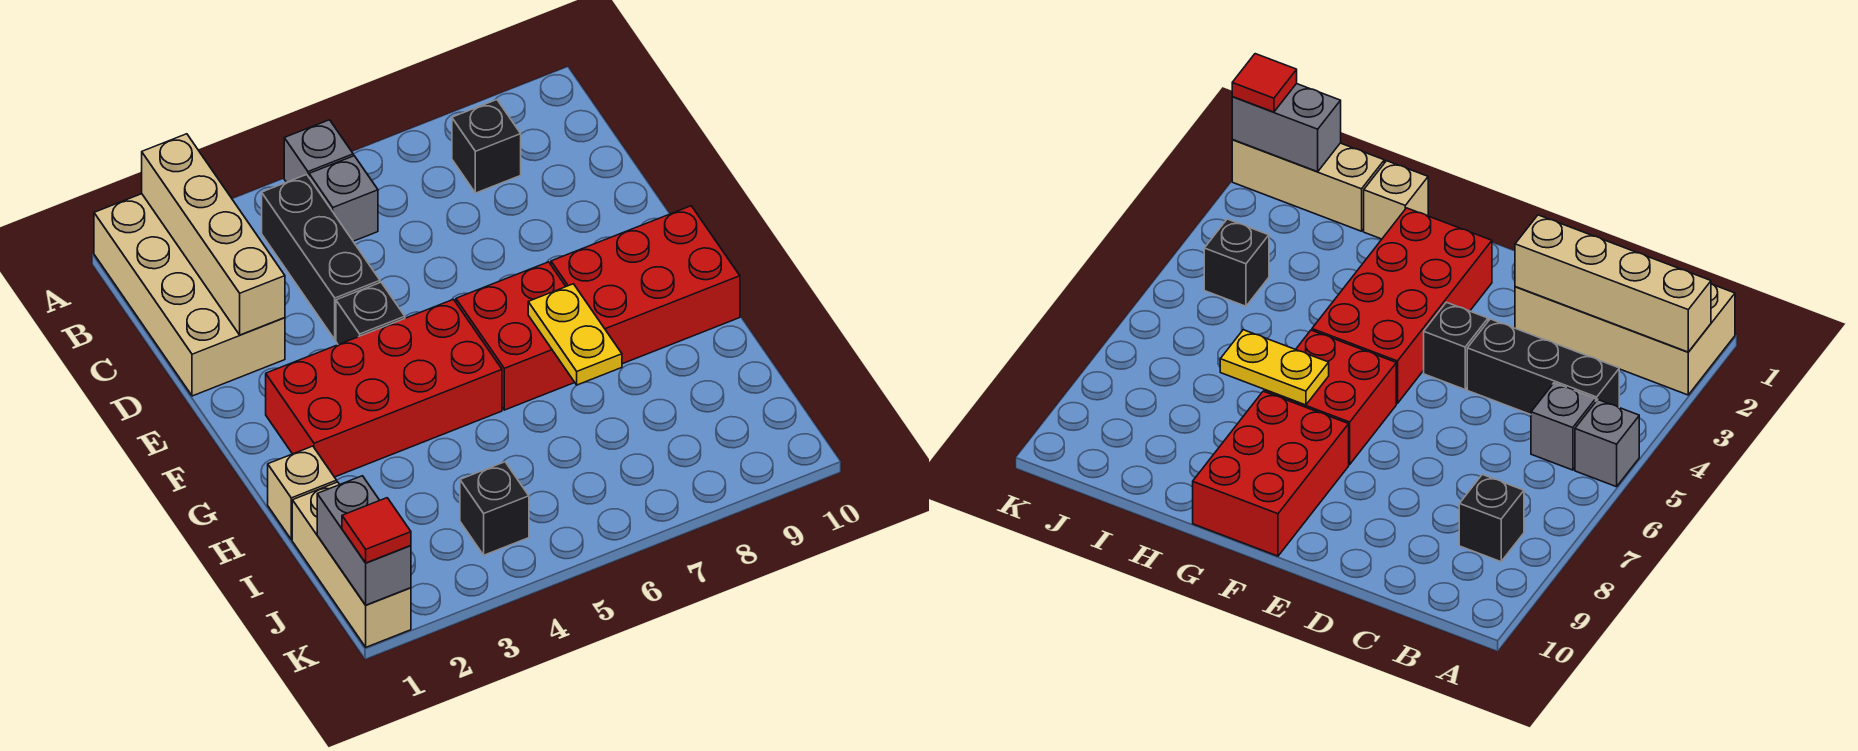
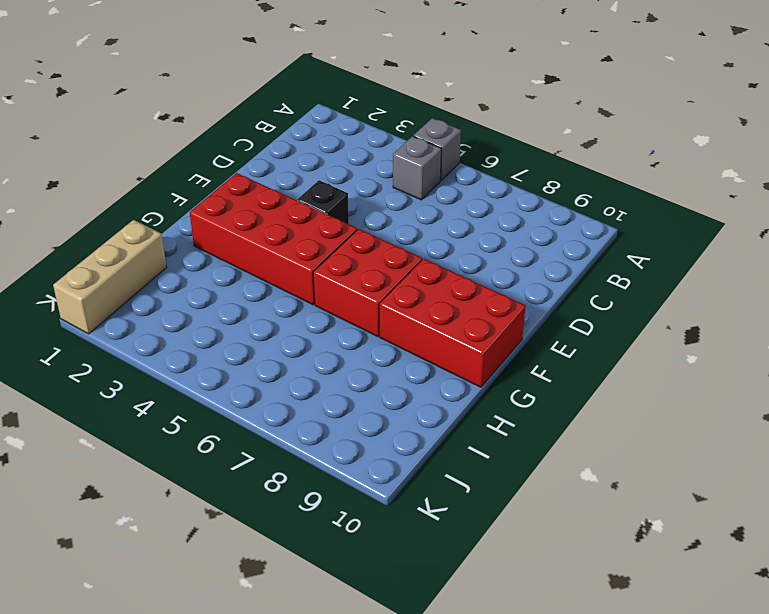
none -> tan brick A1:D2 level 1
none -> black brick B4:D4 level 1
none -> black brick B8 level 1

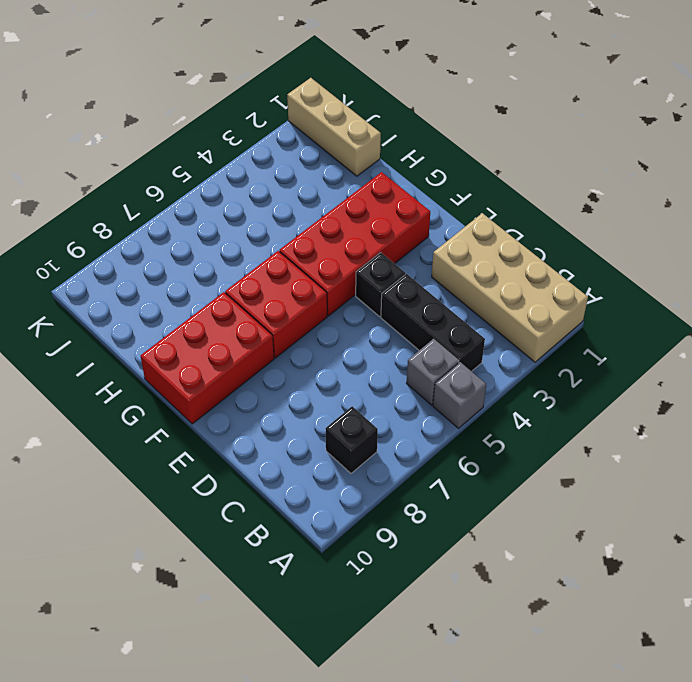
none -> tan brick H1 level 1
none -> black brick J4 level 1
none -> tan brick A2:D2 level 2

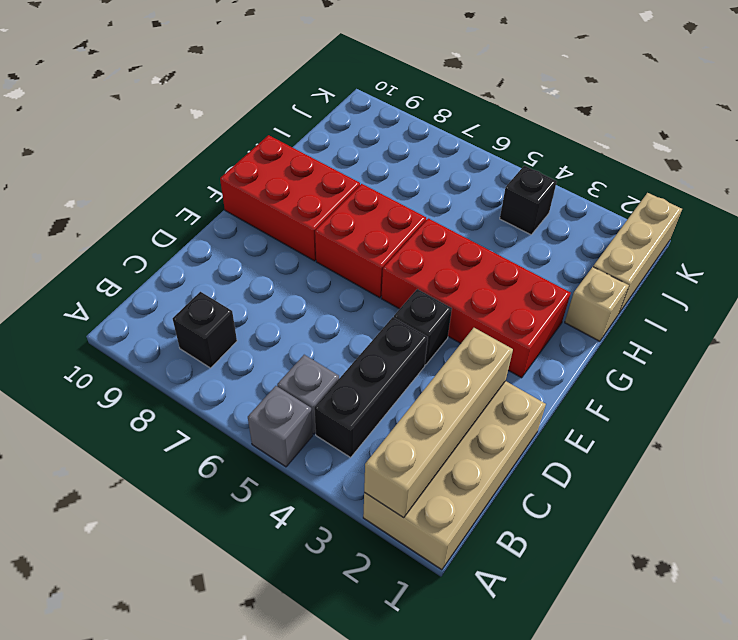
none -> yellow plate G7:H7 level 2
none -> grey brick J1:K1 level 2
none -> red tile K1 level 3

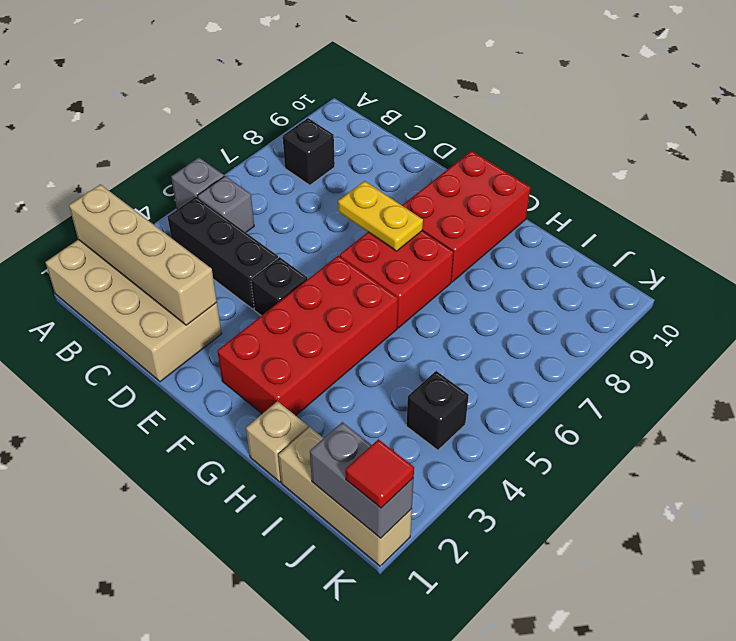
yellow plate E7:F7 level 2 -> yellow plate G7:H7 level 2

